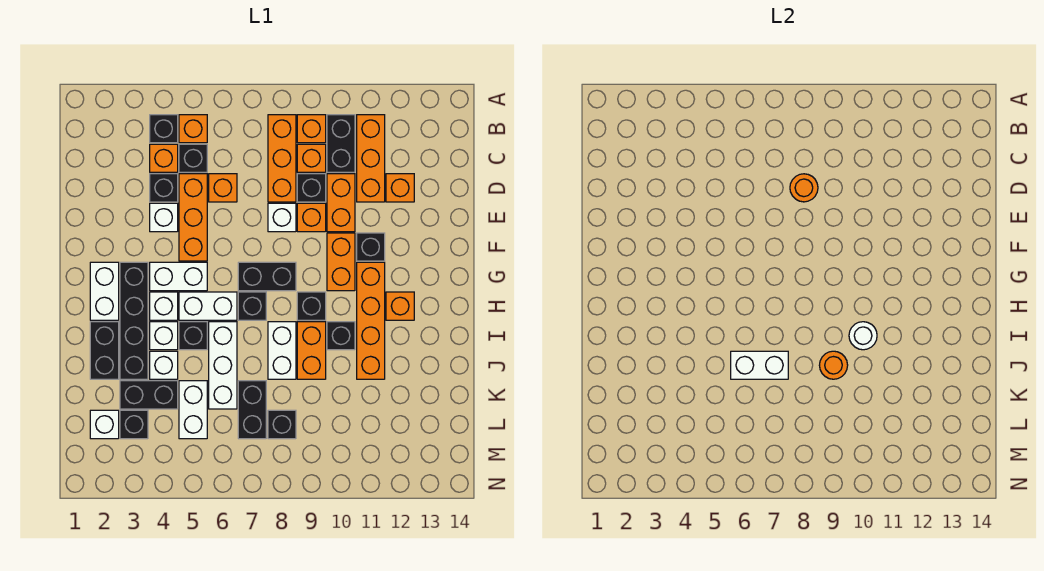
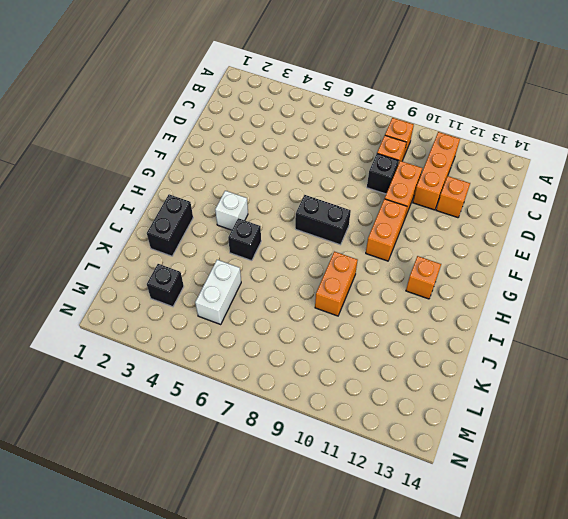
none -> black brick B4 level 1
none -> orange brick B5 level 1
none -> orange brick B8:D8 level 1
none -> black brick B10:C10 level 1

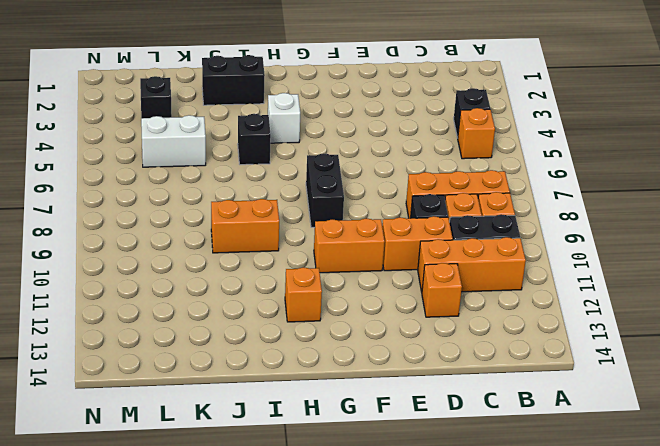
none -> orange brick C4 level 1
none -> black brick C5 level 1
none -> black brick D4 level 1
none -> orange brick D5:F5 level 1

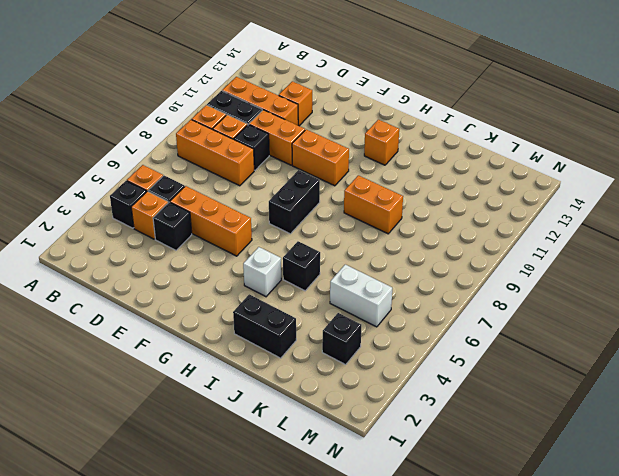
none -> orange brick D6 level 1
none -> white brick E4 level 1
none -> white brick E8 level 1
none -> orange brick E9 level 1

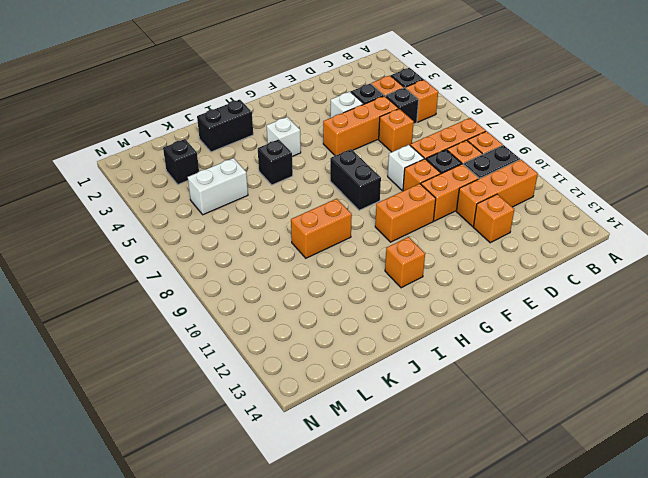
none -> black brick F11 level 1
none -> white brick G2:H2 level 1
none -> black brick G3:J3 level 1
none -> white brick G4:G5 level 1

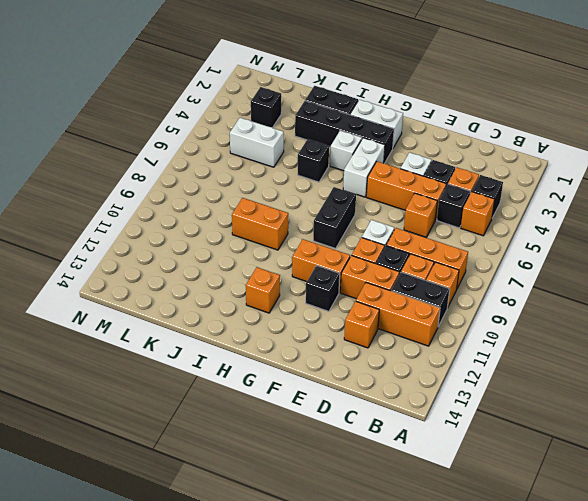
none -> orange brick G11:J11 level 1
none -> white brick H5:H6 level 1
none -> black brick H7 level 1
none -> black brick H9 level 1

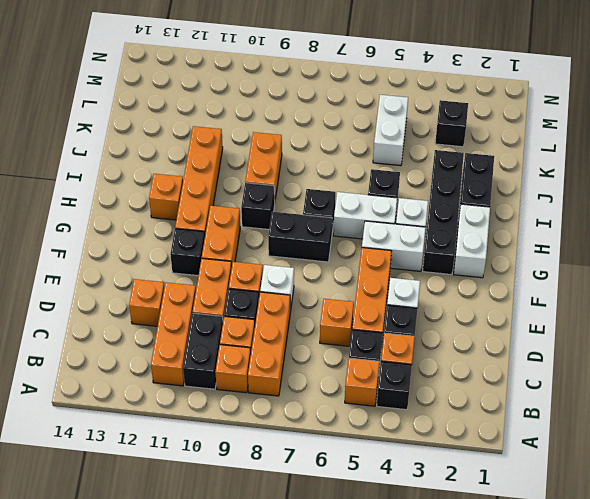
none -> white brick I4 level 1
none -> white brick I6:K6 level 1
none -> white brick I8:J8 level 1
none -> black brick I10 level 1

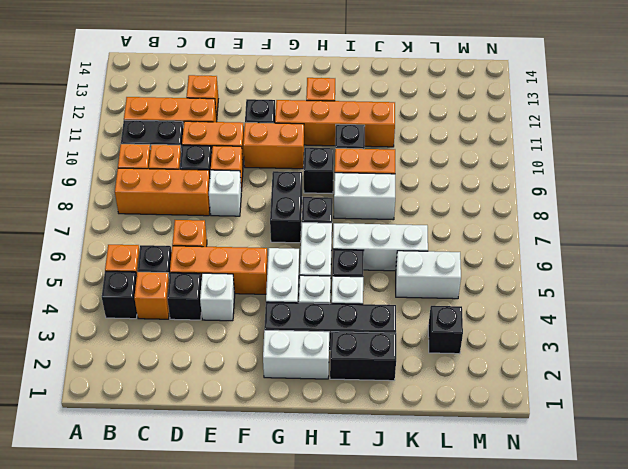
none -> white brick J4 level 1
none -> black brick K3:K4 level 1
none -> black brick K7:L7 level 1
none -> white brick L2 level 1

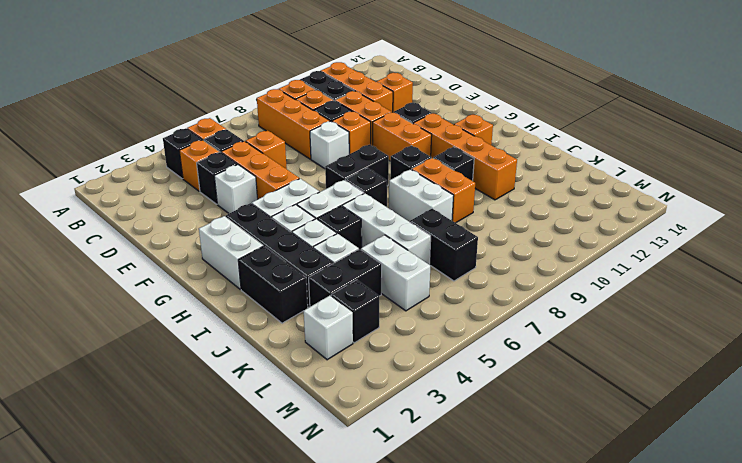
none -> black brick L8 level 1
none -> orange round brick D8 level 2
none -> white round brick I10 level 2
none -> white brick J6:J7 level 2

